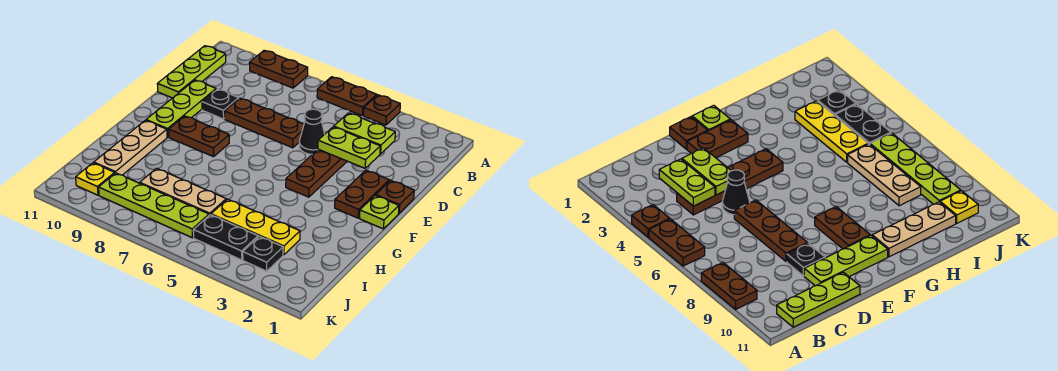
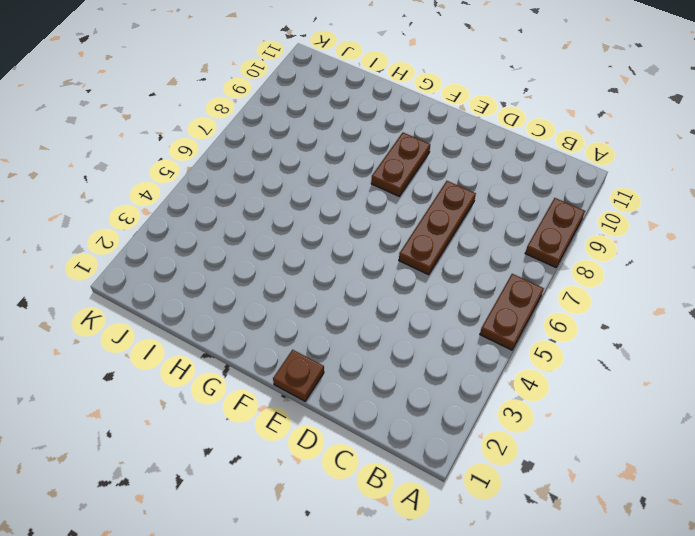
none -> brown plate A4 level 1
none -> lime plate B11:D11 level 1
none -> brown plate C4:F4 level 1

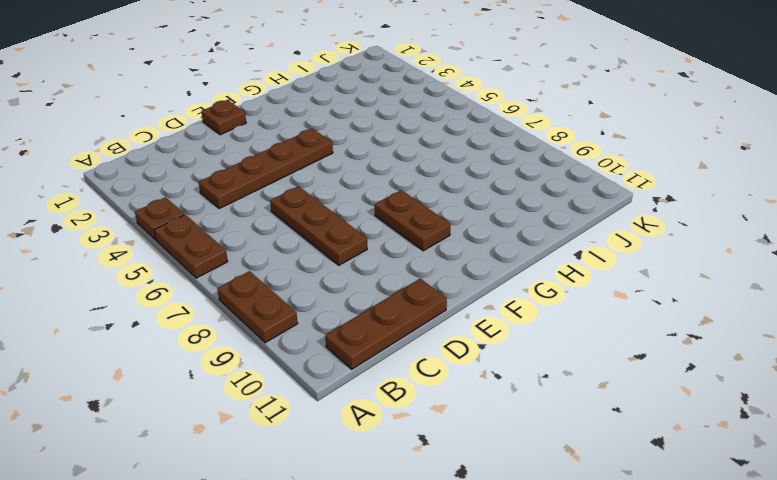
brown plate B11:D11 level 1 -> lime plate B11:D11 level 1
none -> black cone D5 level 1
none -> black plate D9 level 1
none -> lime plate D10:F10 level 1

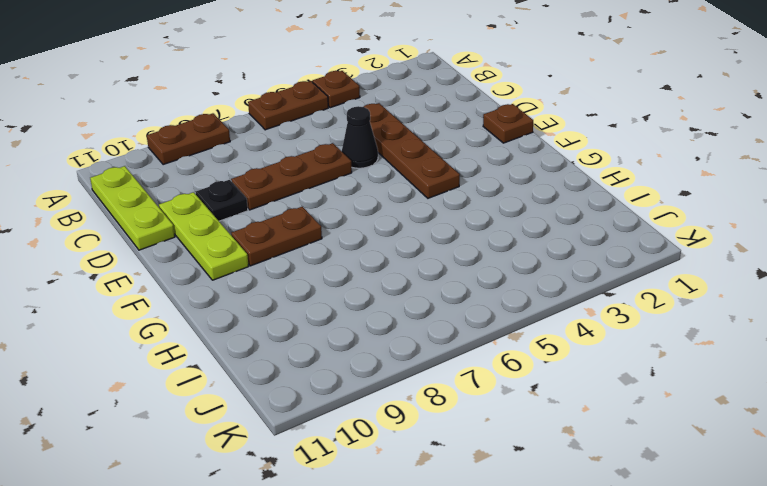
none -> brown plate E2:F2 level 1
none -> lime plate F1 level 1
none -> tan plate G10:I10 level 1

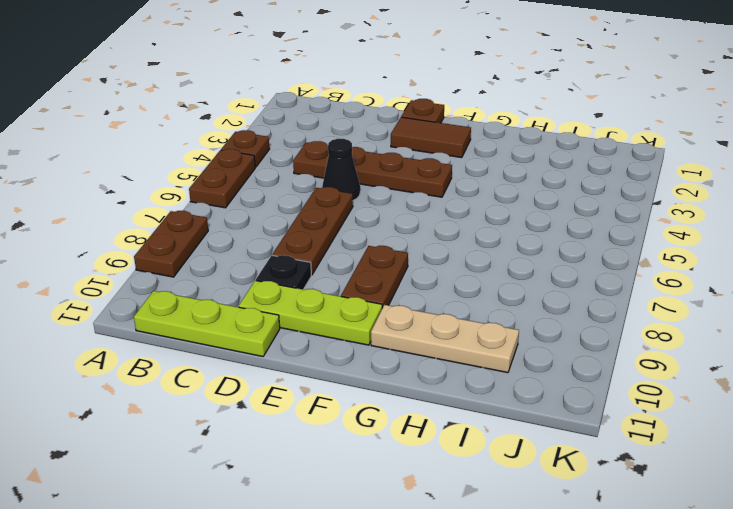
brown tile E2:F2 level 1 -> brown plate E2:F2 level 1
none -> lime plate F1 level 1
none -> yellow plate I3:I5 level 1
none -> tan plate I6:I8 level 1

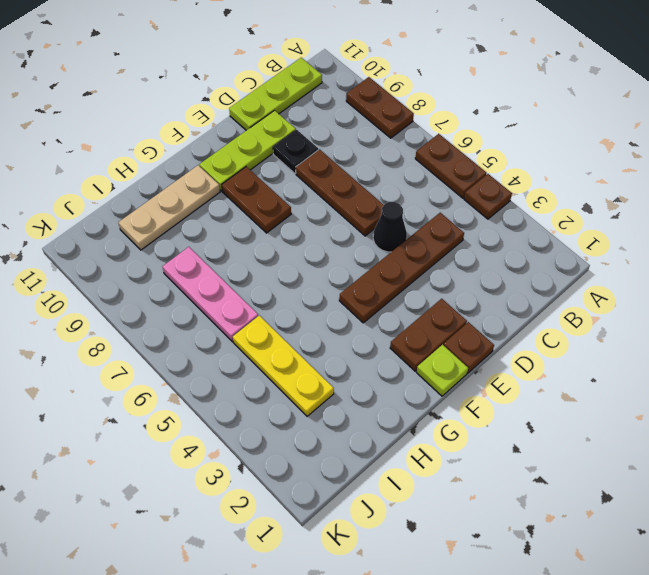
pink plate I6:I8 level 1 -> tan plate I6:I8 level 1
none -> black plate J3 level 1
none -> black plate J4:J5 level 1
none -> lime plate J6:J9 level 1

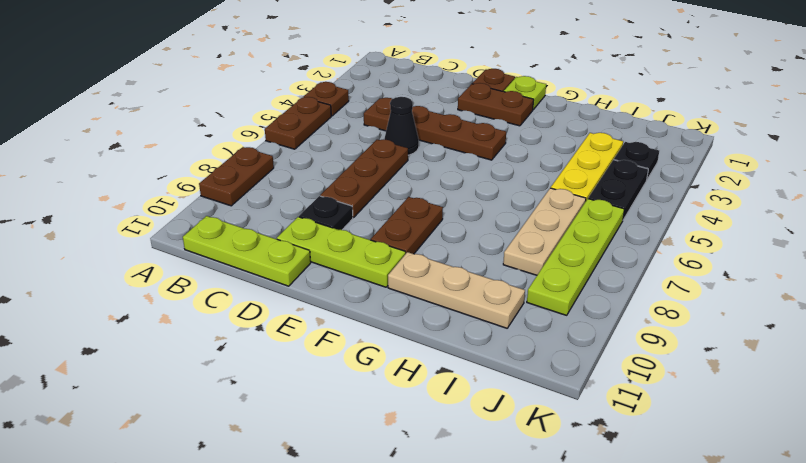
none -> yellow plate J10 level 1
none -> lime plate C3:C4 level 2
none -> lime plate D3:D4 level 2

